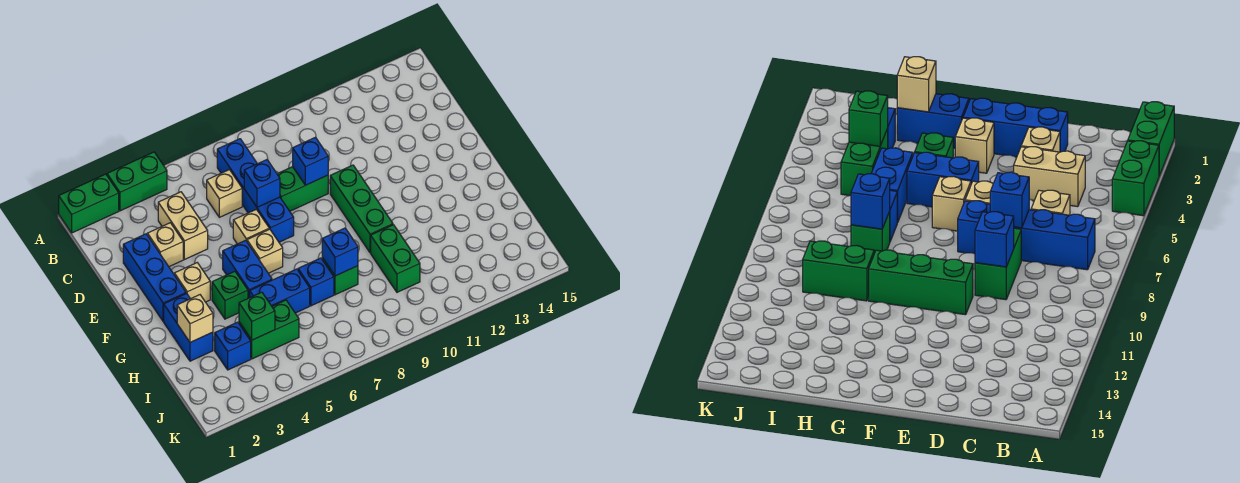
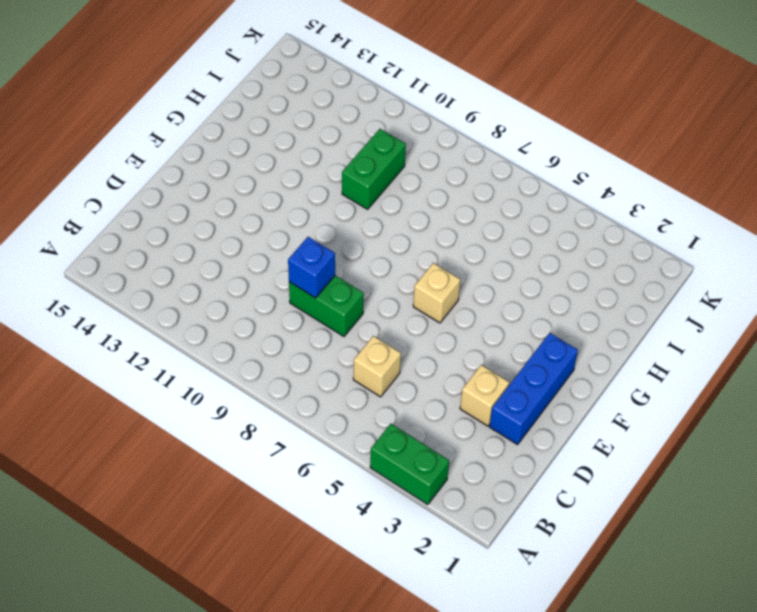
none -> green brick A1:A2 level 1
none -> blue brick B7:E7 level 1
none -> tan brick C4:D4 level 1

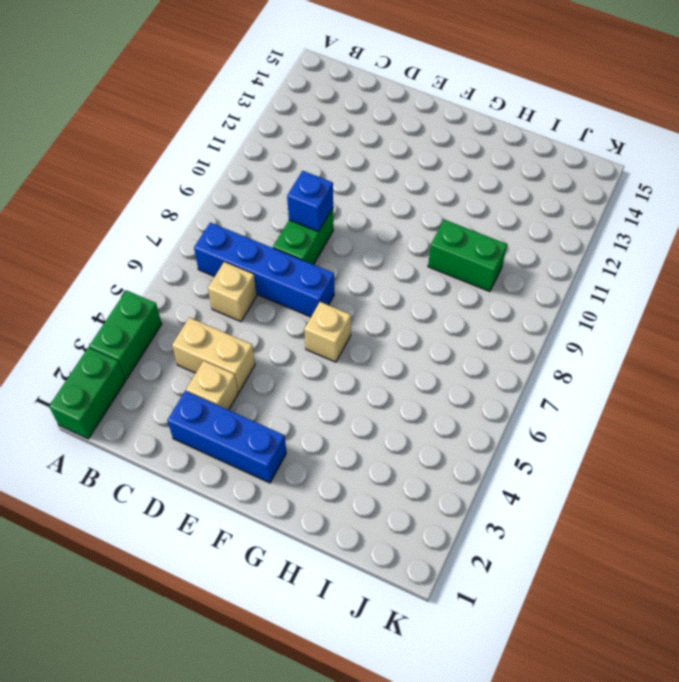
none -> tan brick E6 level 1
none -> green brick E10:G10 level 1
none -> tan brick F3 level 1

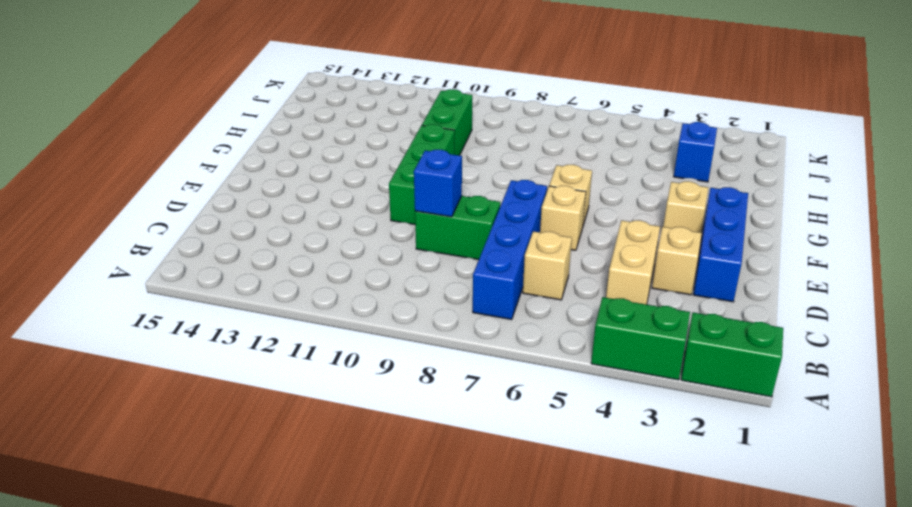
none -> blue brick F5:G5 level 1
none -> blue brick G2:H2 level 1
none -> green brick G4 level 1

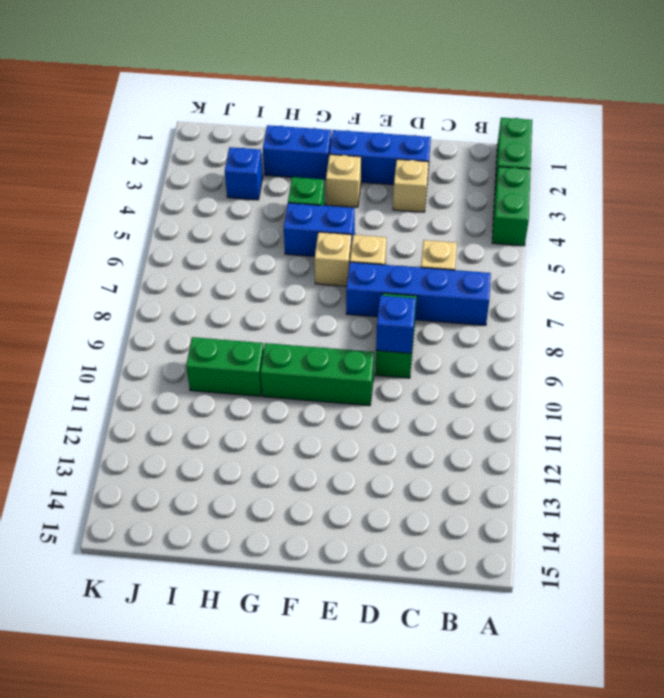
none -> tan brick C4:D4 level 1
none -> blue brick H5:H6 level 1
none -> blue brick H7 level 1

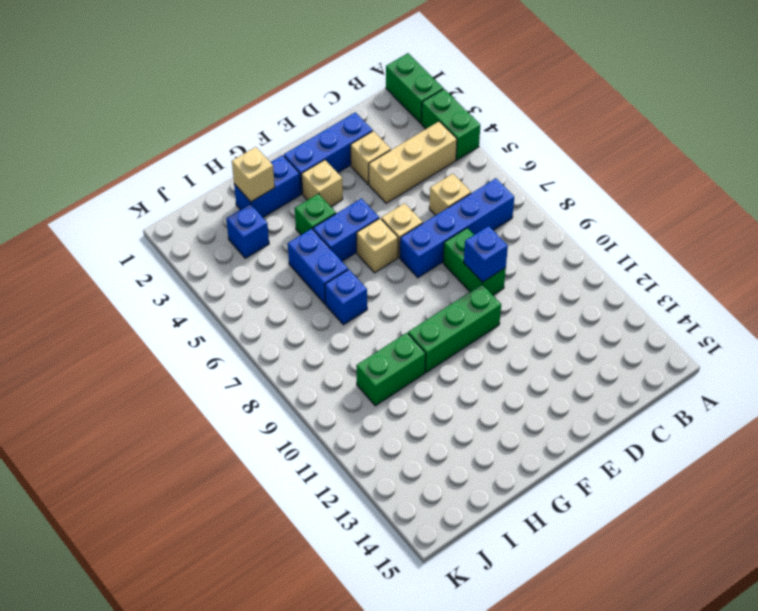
tan brick B4:D4 level 1 -> tan brick C4:D4 level 1
none -> green brick H8 level 1
none -> green brick I4:I5 level 1
none -> blue brick D7 level 2

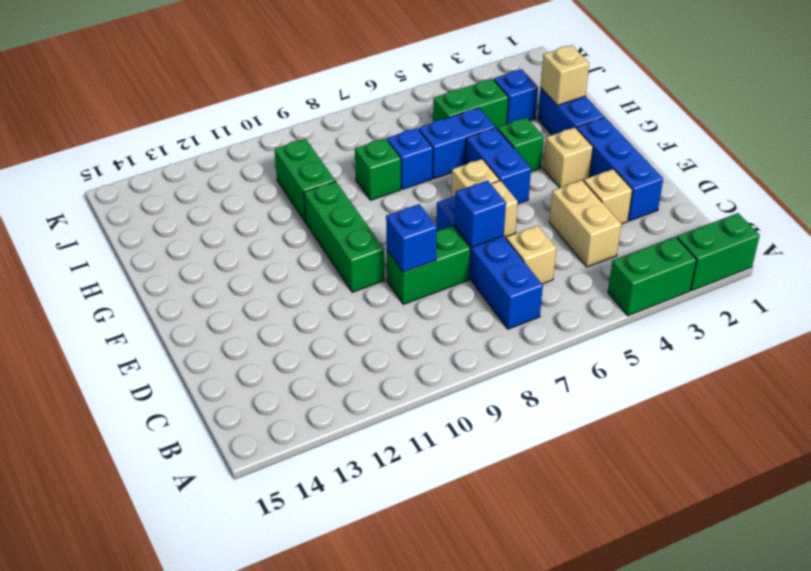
none -> blue brick H8 level 2
none -> green brick I4 level 2

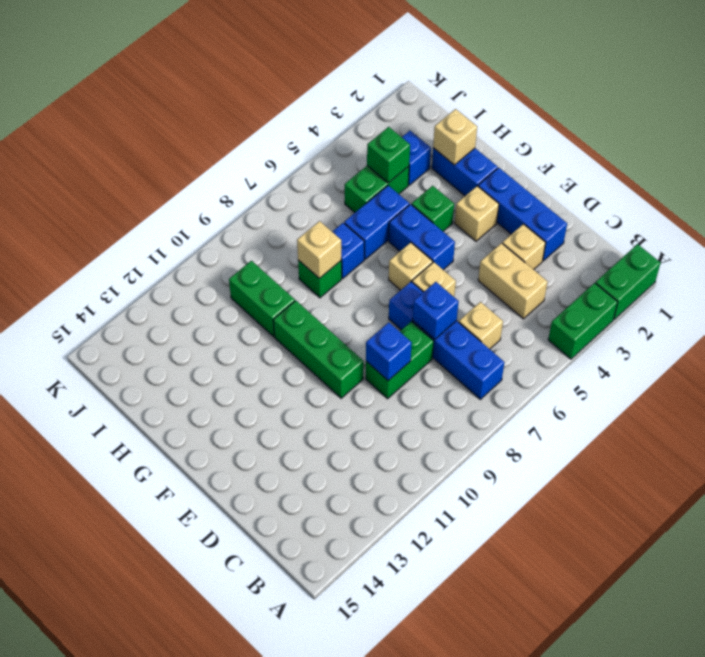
tan brick H8 level 2 -> blue brick H8 level 2

